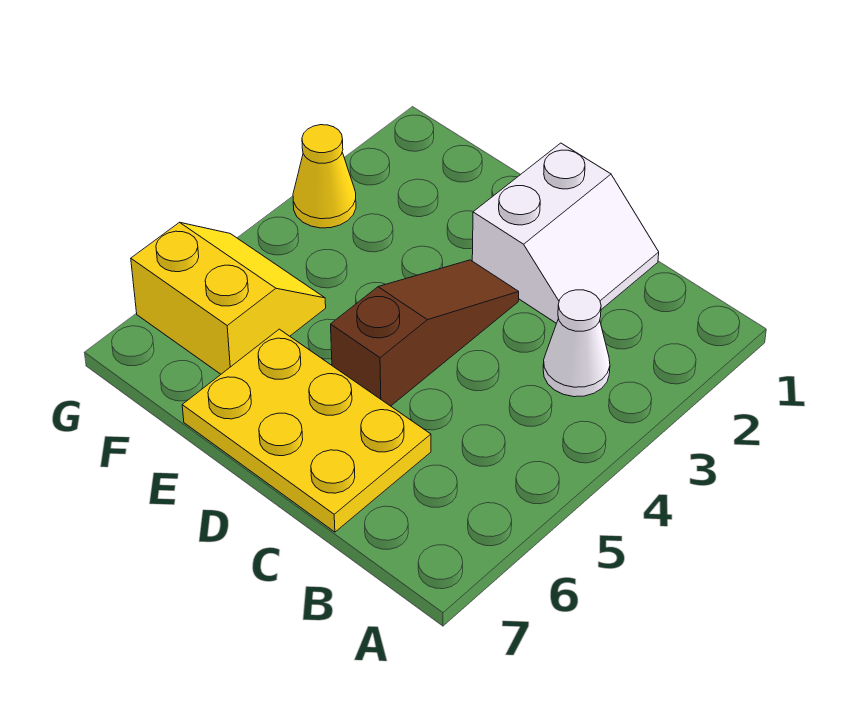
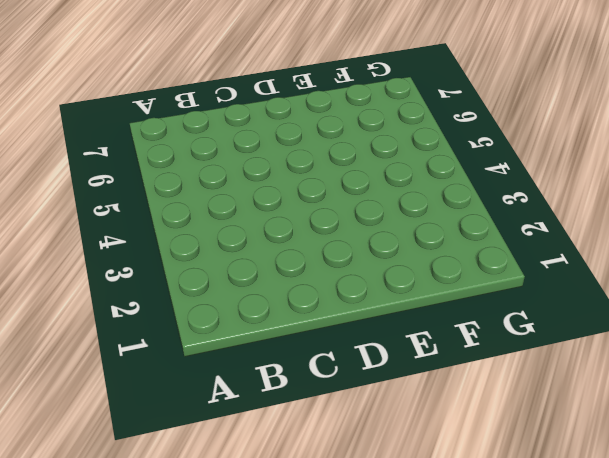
none -> white cone B3 level 1
none -> white slope C1:D2 level 1 top D

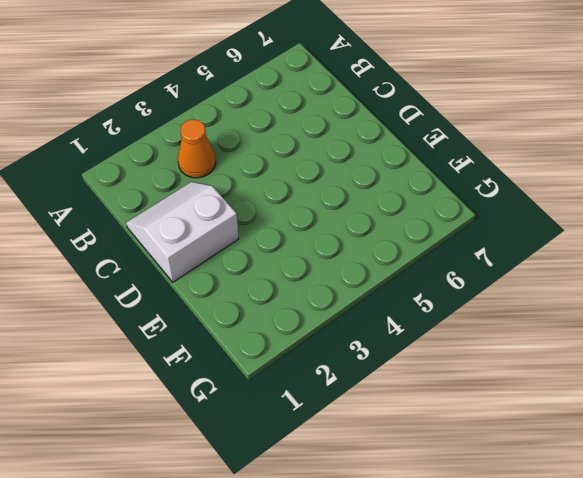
orange cone B3 level 1 -> white cone B3 level 1
none -> yellow plate C6:E7 level 1
none -> brown slope D3:D5 level 1 top 5

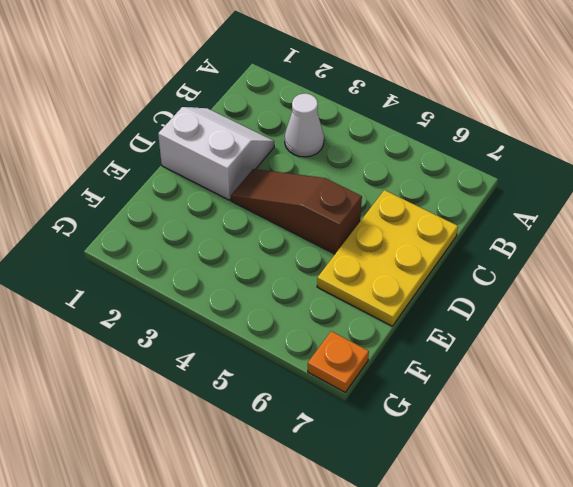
orange plate G7 level 1 -> none
none -> yellow slope F5:G6 level 1 top 6
none -> yellow cone G3 level 1

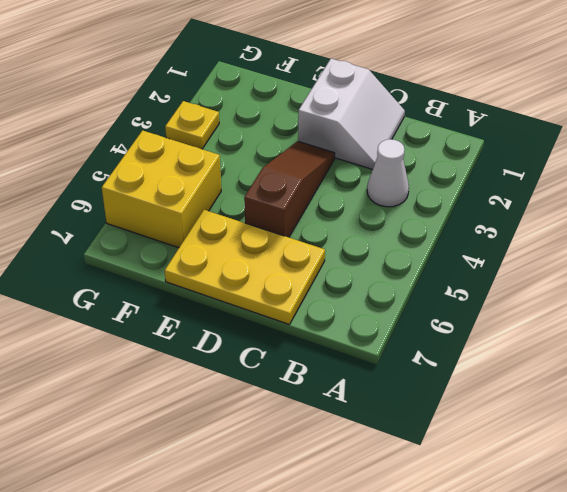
yellow brick F5:G6 level 1 -> yellow slope F5:G6 level 1 top 6
yellow plate G3 level 1 -> yellow cone G3 level 1

